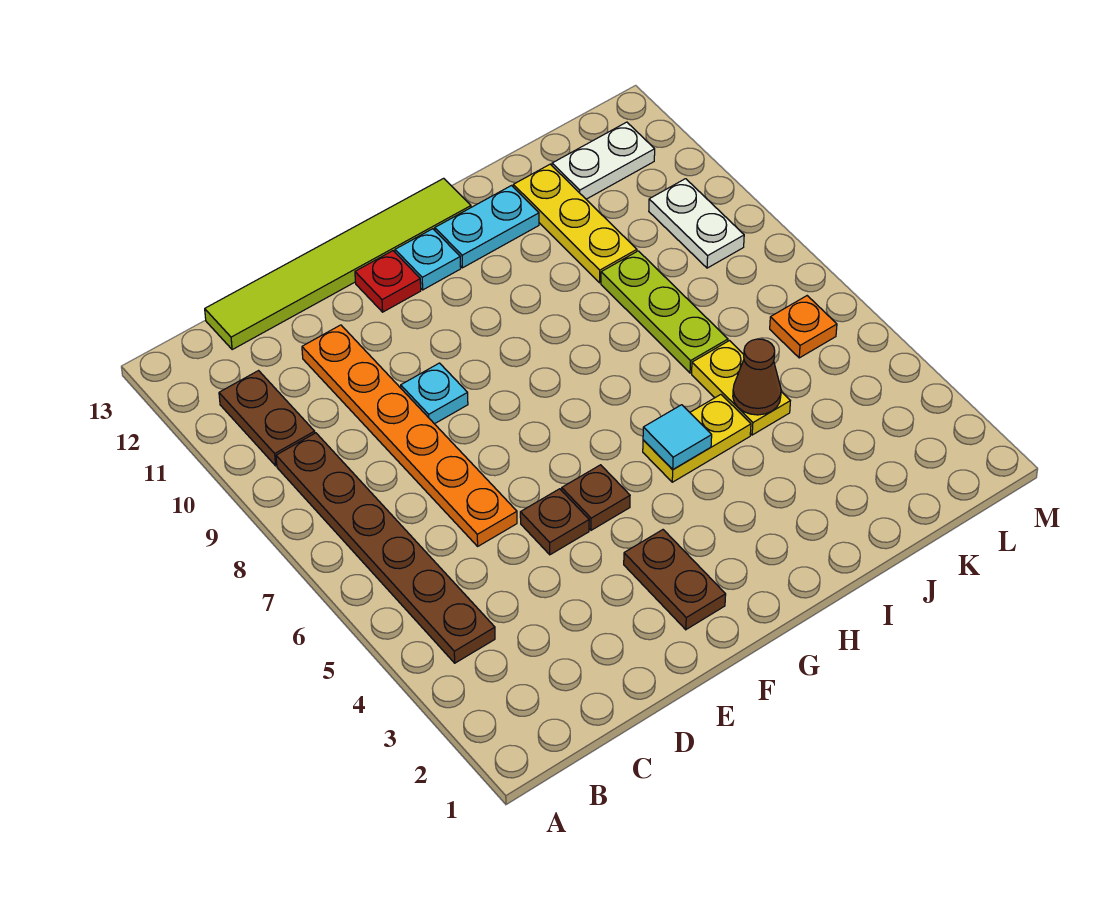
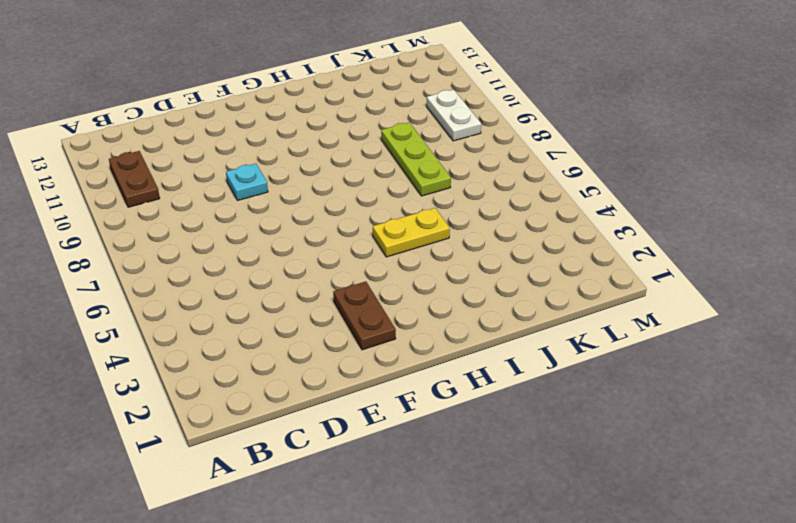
none -> brown plate B4:B9 level 1
none -> lime tile C13:H13 level 1
none -> orange plate D6:D11 level 1

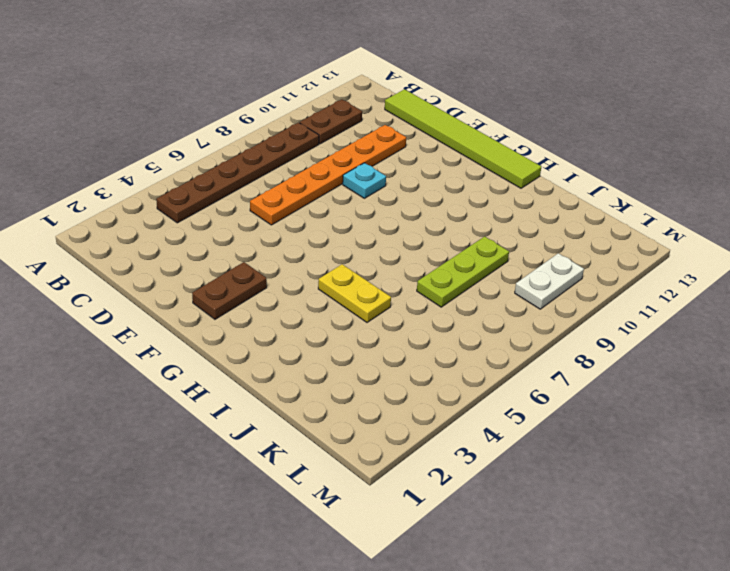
none -> brown plate E5 level 1
none -> brown plate F5 level 1
none -> red plate F12 level 1

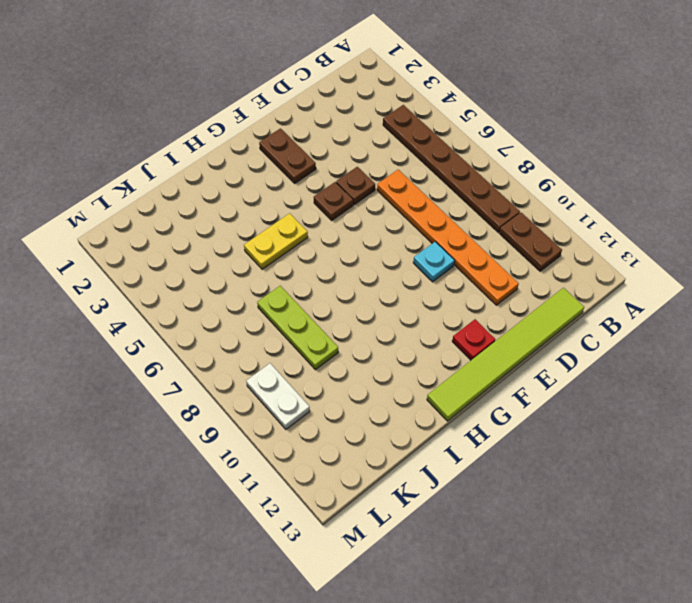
none -> cyan plate G12 level 1
none -> cyan plate H12:I12 level 1
none -> yellow plate J5:J6 level 1

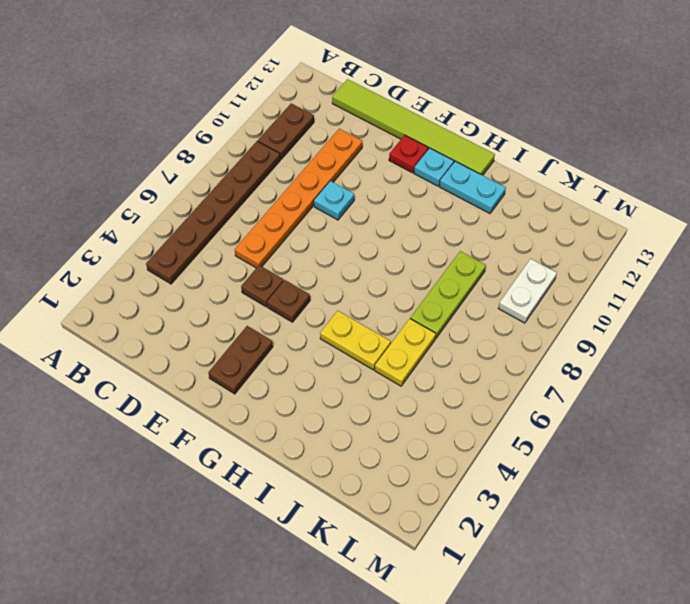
none -> yellow plate J10:J12 level 1
none -> white plate K12:L12 level 1
none -> orange plate L6 level 1

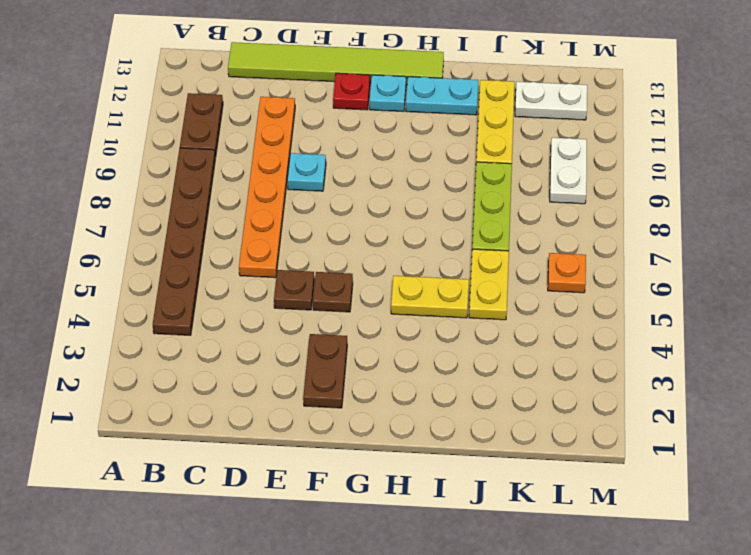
none -> cyan tile H5 level 2
none -> brown cone J5 level 2

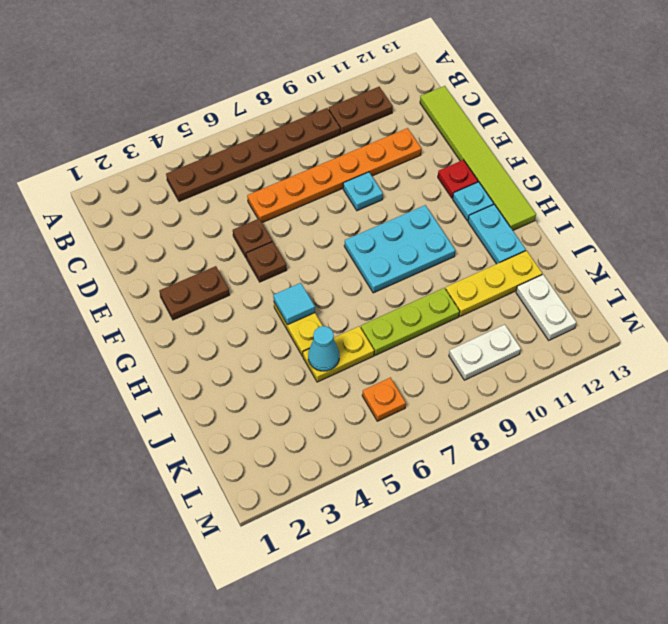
cyan plate G8:H10 level 1 -> none
cyan cone J5 level 2 -> brown cone J5 level 2

